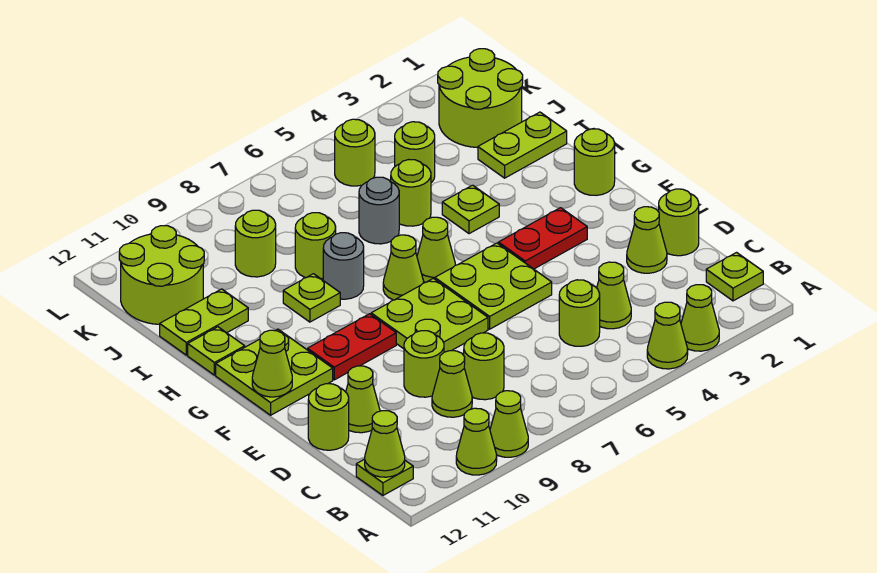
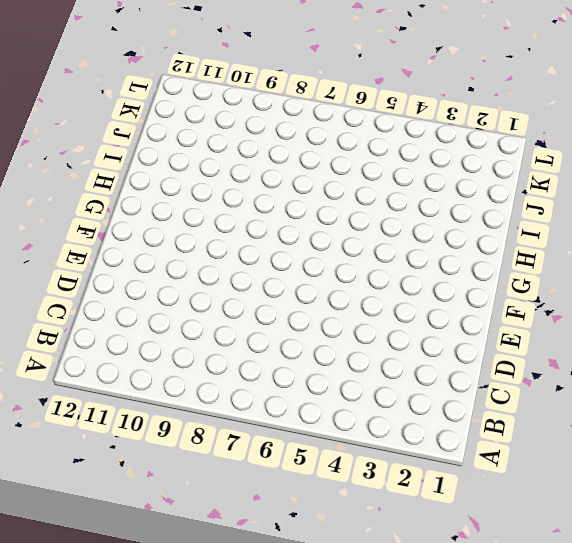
none -> lime cone A3 level 1
none -> lime cone A4 level 1
none -> lime cone A9 level 1
none -> lime cone A10 level 1

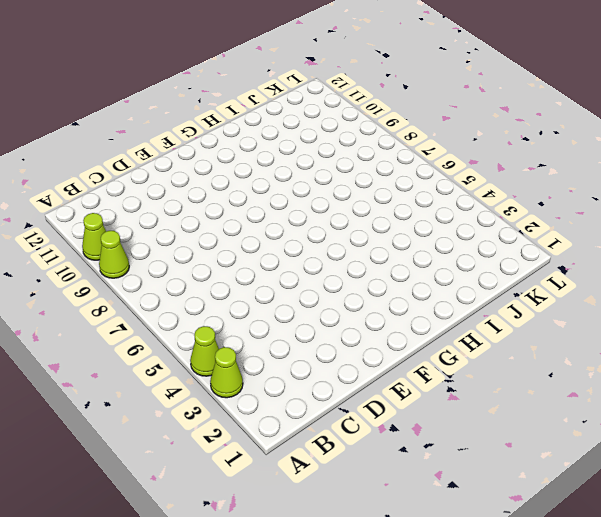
none -> lime plate B1 level 1
none -> lime plate B12 level 1
none -> lime cone C4 level 1
none -> lime round brick C5 level 1

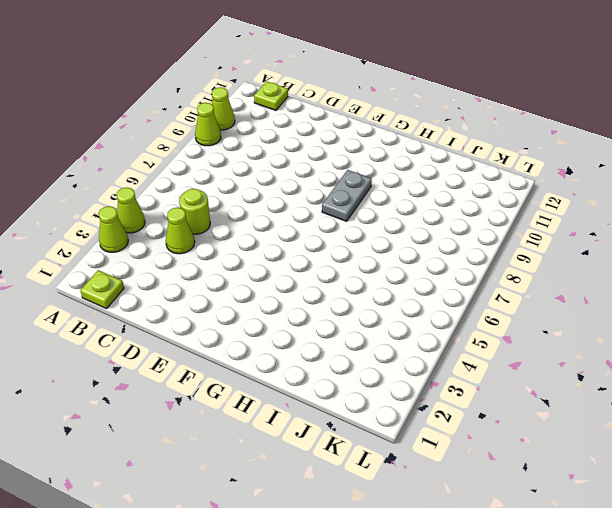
grey plate G8:G9 level 1 -> none
none -> lime round brick C8 level 1
none -> lime cone C9 level 1
none -> lime round brick D1 level 1
none -> lime cone D2 level 1

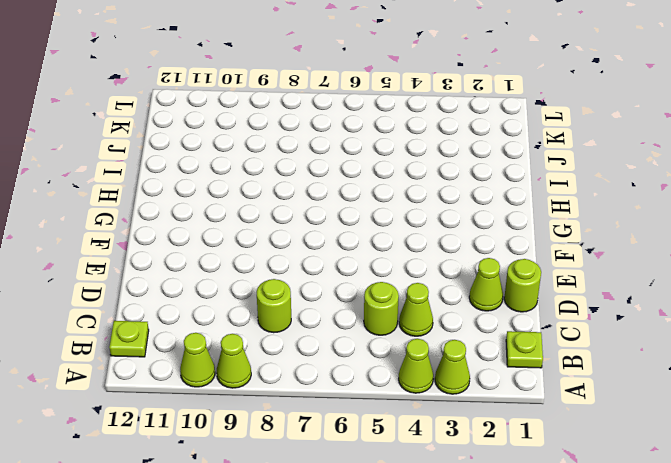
none -> lime cone C9 level 1
none -> lime round brick D9 level 1
none -> lime cone D11 level 1
none -> lime round brick D12 level 1

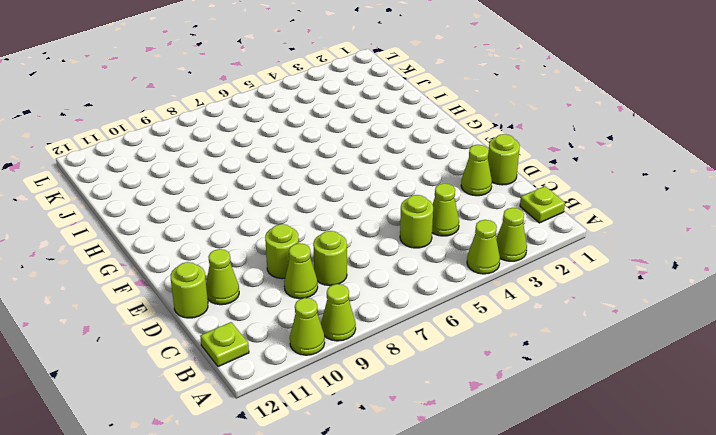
none -> lime plate E5:F6 level 1
none -> lime plate E7:F8 level 1
none -> red plate F3:F4 level 1
none -> red plate F9:F10 level 1

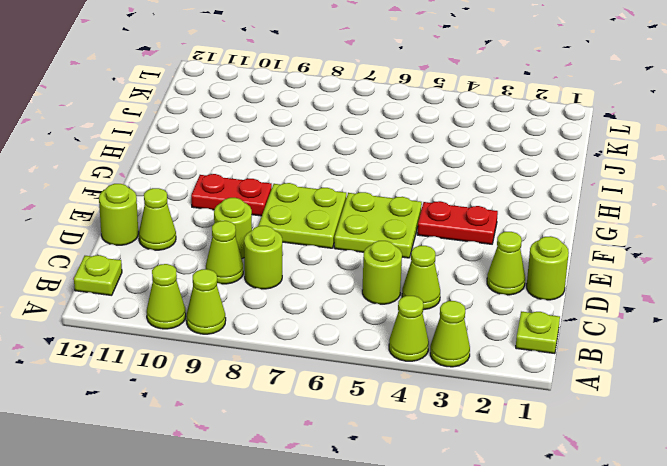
none -> lime plate F11:G12 level 1
none -> lime round brick G1 level 1
none -> lime cone G6 level 1
none -> lime cone G7 level 1

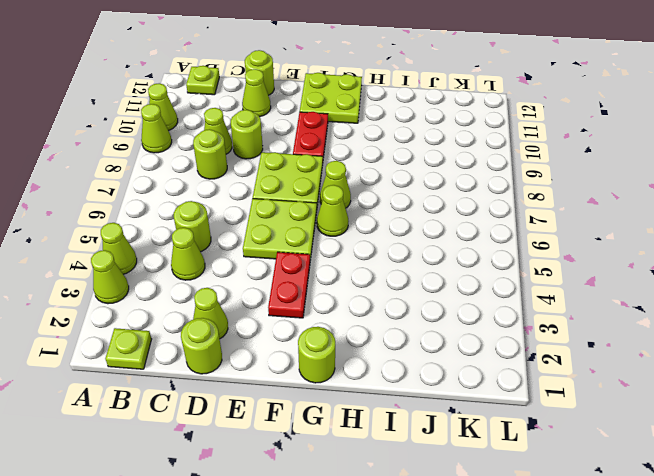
none -> lime plate H4 level 1
none -> grey round brick H8 level 1
none -> lime plate H9 level 1
none -> lime plate H12 level 1

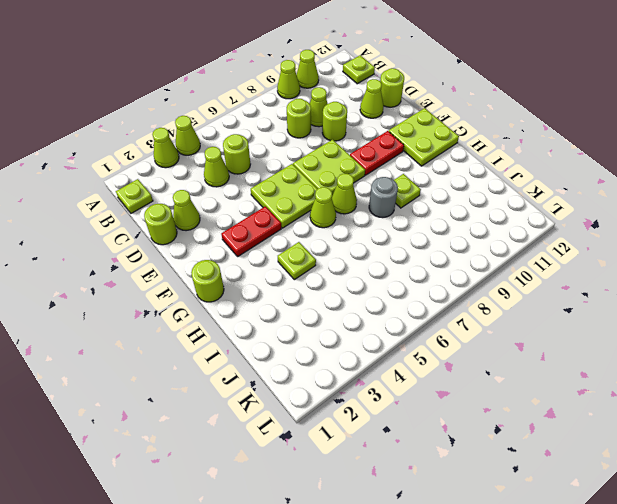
none -> lime plate H12 level 1
none -> lime plate I1:I2 level 1
none -> lime round brick I5 level 1
none -> grey round brick I6 level 1

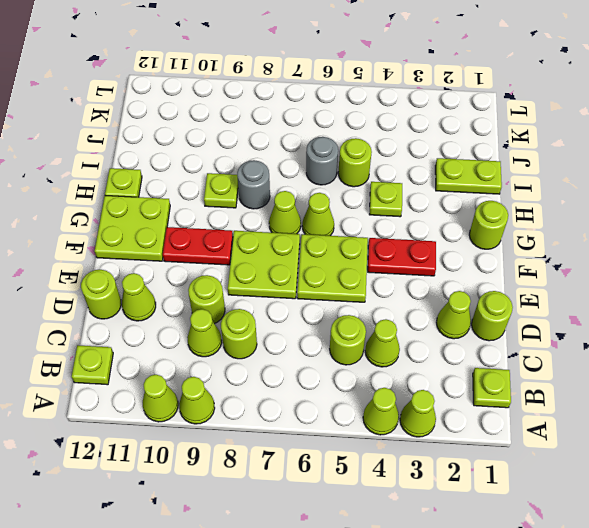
none -> lime round brick I8 level 1
none -> lime plate I11:I12 level 1
none -> lime round brick J1:K2 level 1
none -> lime round brick J4 level 1

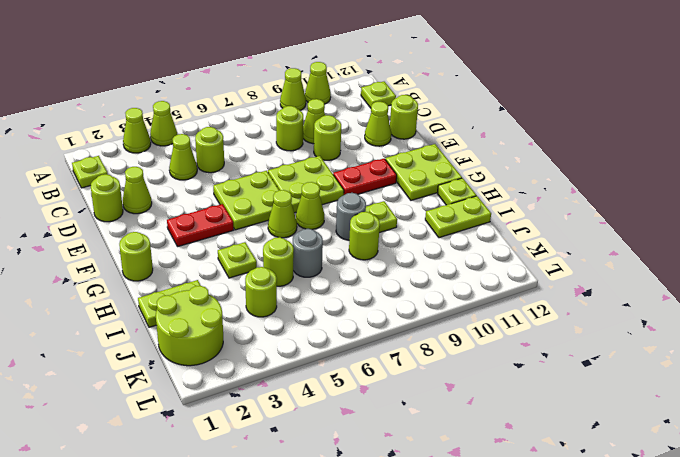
none -> lime round brick J9 level 1
none -> lime round brick J11:K12 level 1
none -> lime round brick K5 level 1
none -> lime cone B12 level 2

